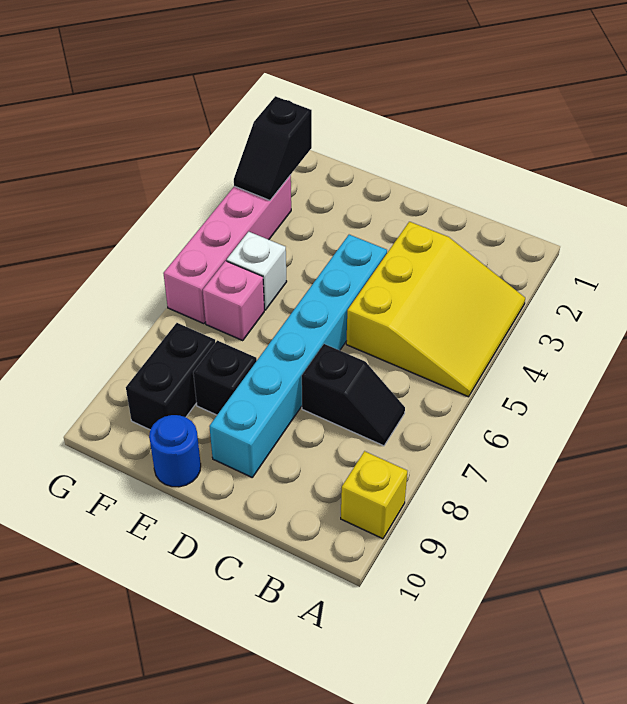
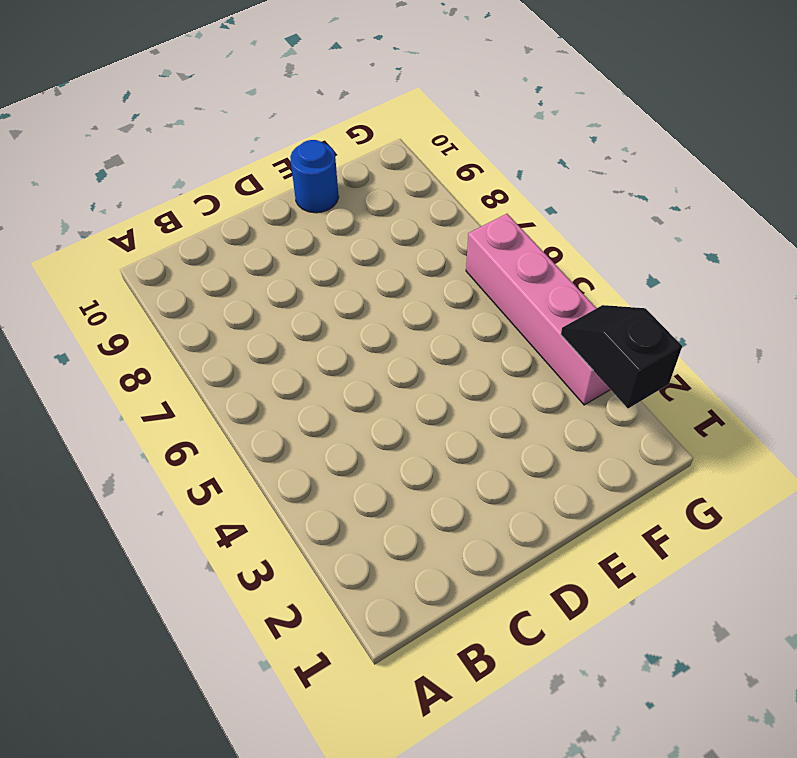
none -> yellow slope A3:C5 level 1 top C
none -> yellow brick A9 level 1

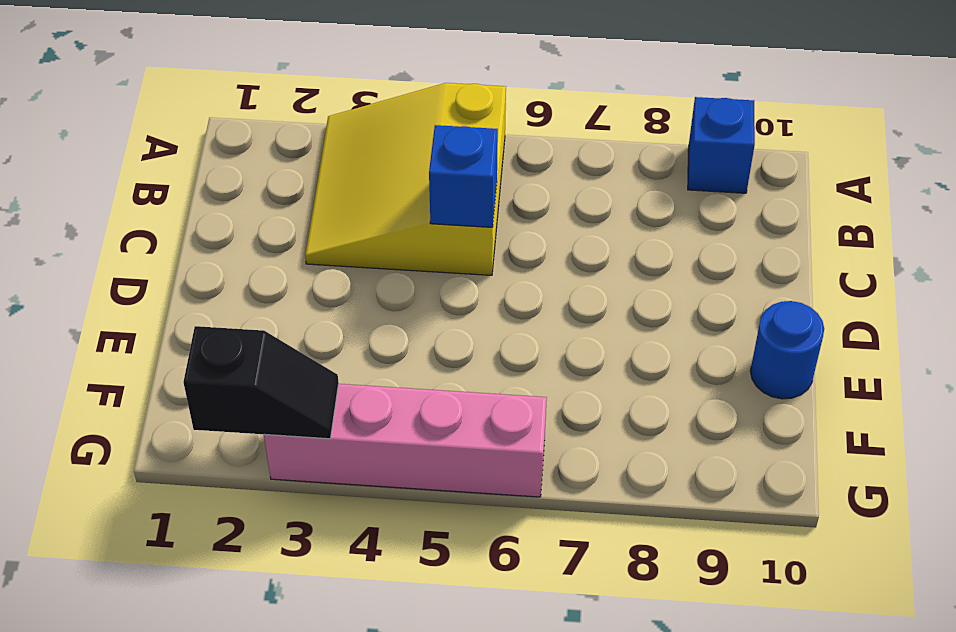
yellow slope A3:C5 level 1 top 5 -> yellow slope A3:C5 level 1 top C
blue brick A9 level 1 -> yellow brick A9 level 1
blue brick C5 level 2 -> none
none -> black slope B7:C7 level 1 top C
none -> cyan brick D4:D9 level 1

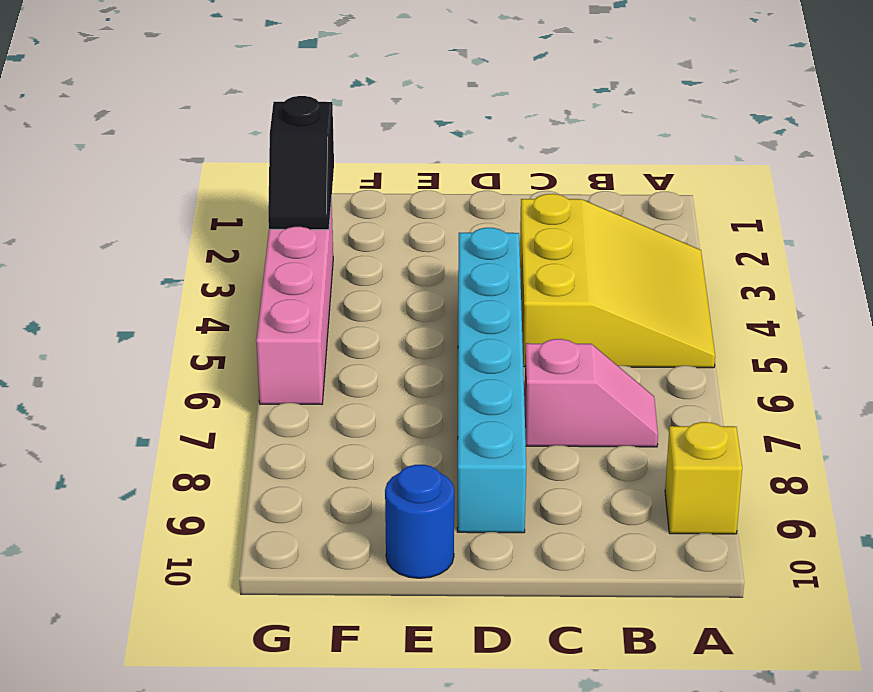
pink slope B7:C7 level 1 top C -> black slope B7:C7 level 1 top C
none -> black brick E8 level 1
none -> white brick F5 level 1

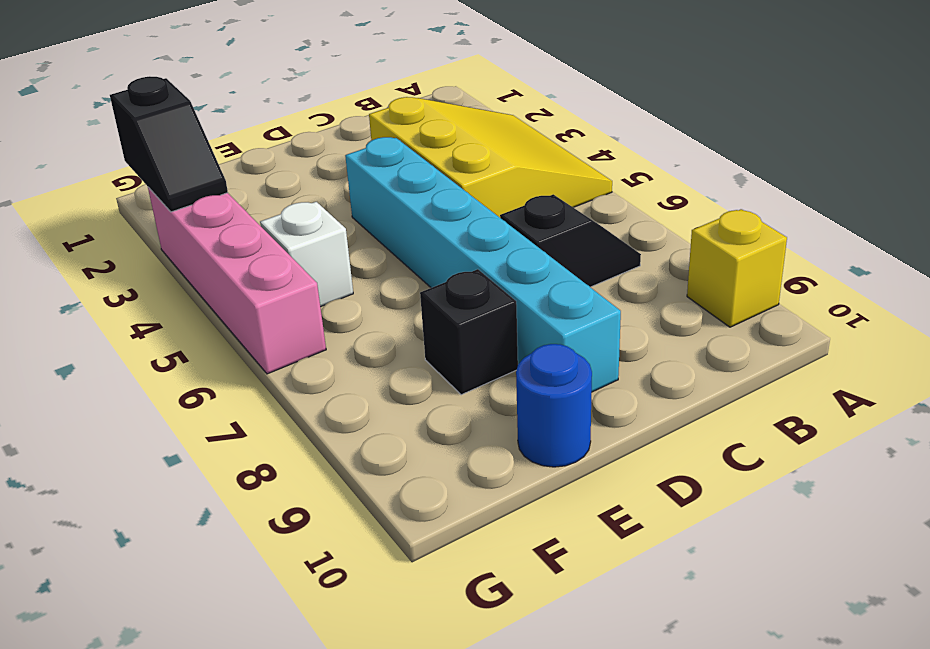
none -> pink brick F6 level 1
none -> black brick F8:F9 level 1

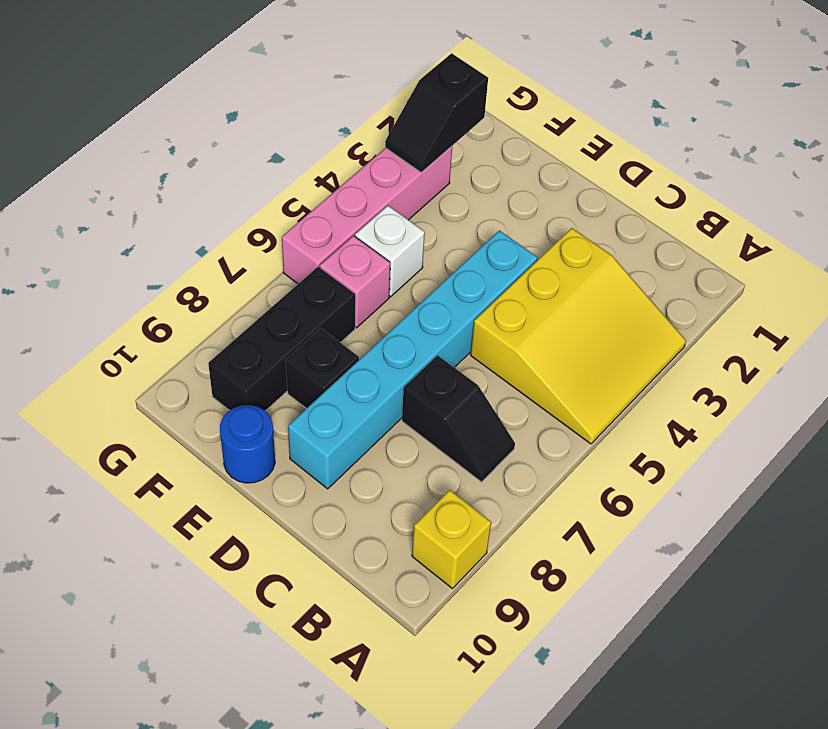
black brick F7:F9 level 1 -> black brick F8:F9 level 1

